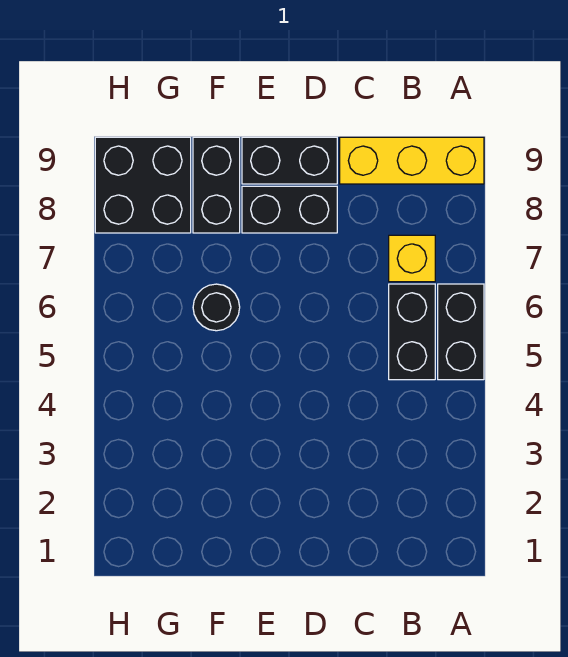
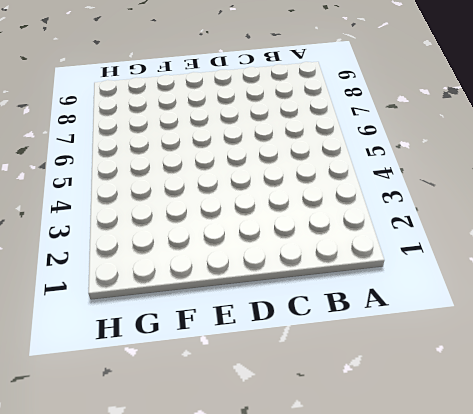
none -> black brick A5:A6 level 1
none -> yellow brick A9:C9 level 1

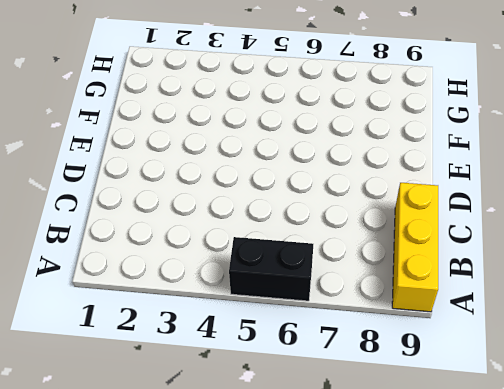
none -> black brick B5:B6 level 1
none -> yellow brick B7 level 1

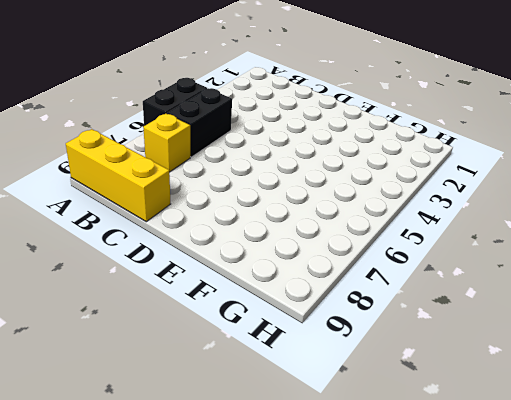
none -> black brick D8:E8 level 1
none -> black brick D9:E9 level 1

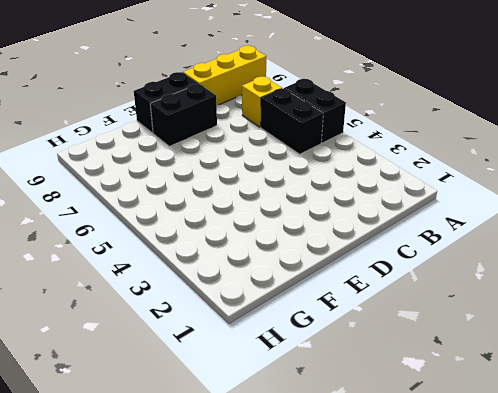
none -> black round brick F6 level 1
none -> black brick F8:F9 level 1

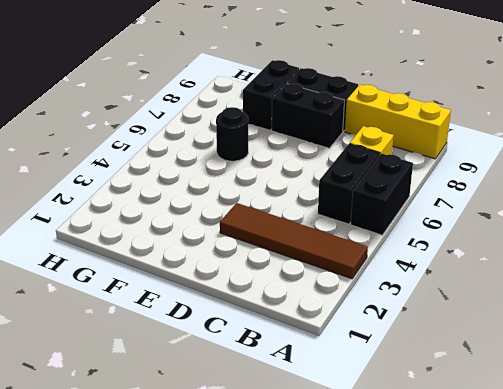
brown tile A3:D3 level 1 -> none
none -> black brick G8:H9 level 1

